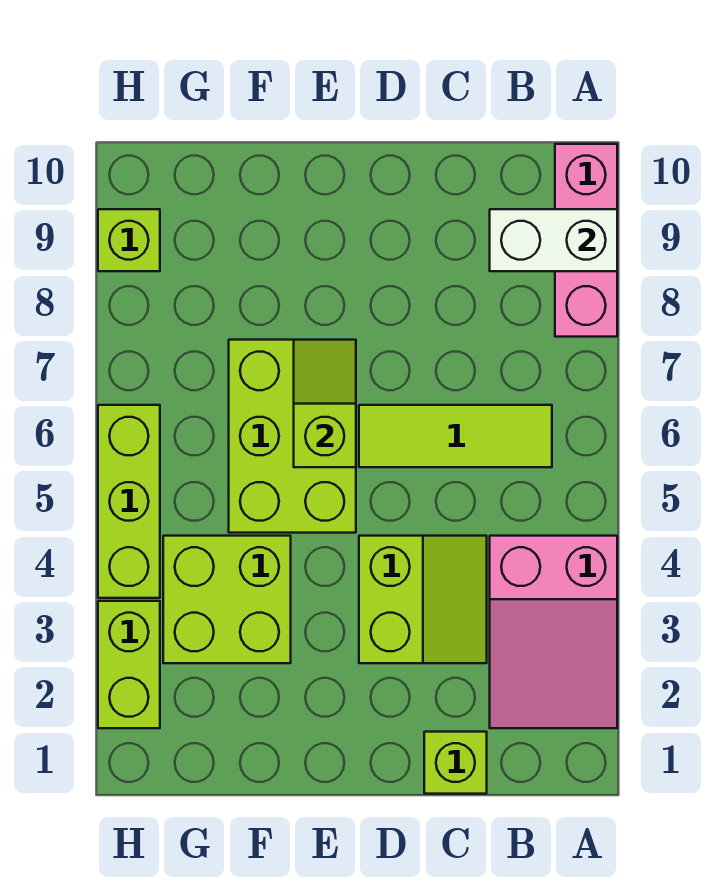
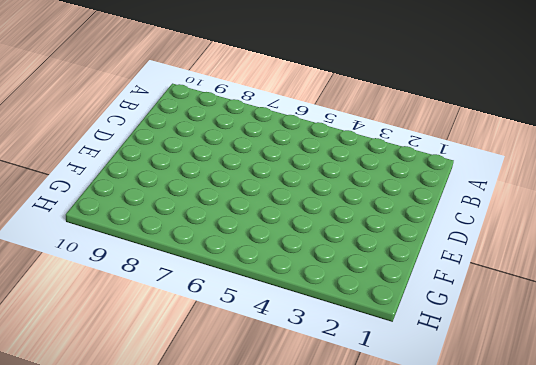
none -> pink slope A2:B4 level 1 top 4
none -> pink brick A8:A10 level 1
none -> lime tile B6:D6 level 1

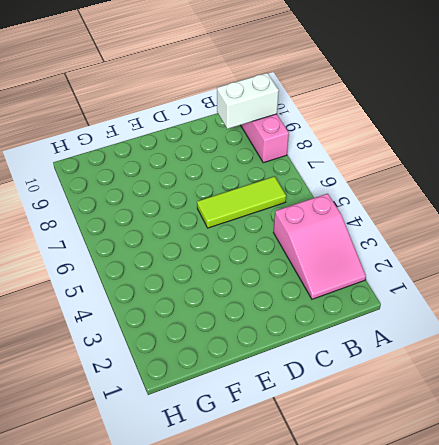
none -> lime brick C1 level 1
none -> lime slope C3:D4 level 1 top D
none -> lime brick E5:F7 level 1

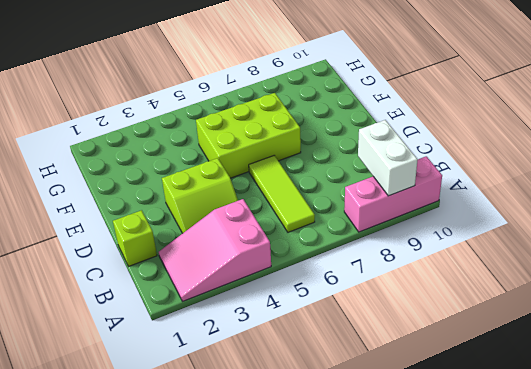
none -> lime brick F3:G4 level 1
none -> lime brick H2:H3 level 1
none -> lime brick H4:H6 level 1

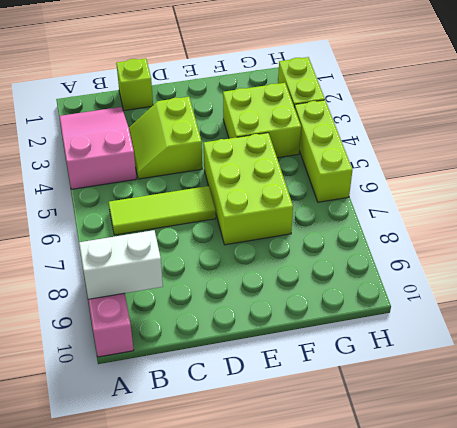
none -> lime brick H9 level 1
none -> lime slope E6:E7 level 2 top 6

